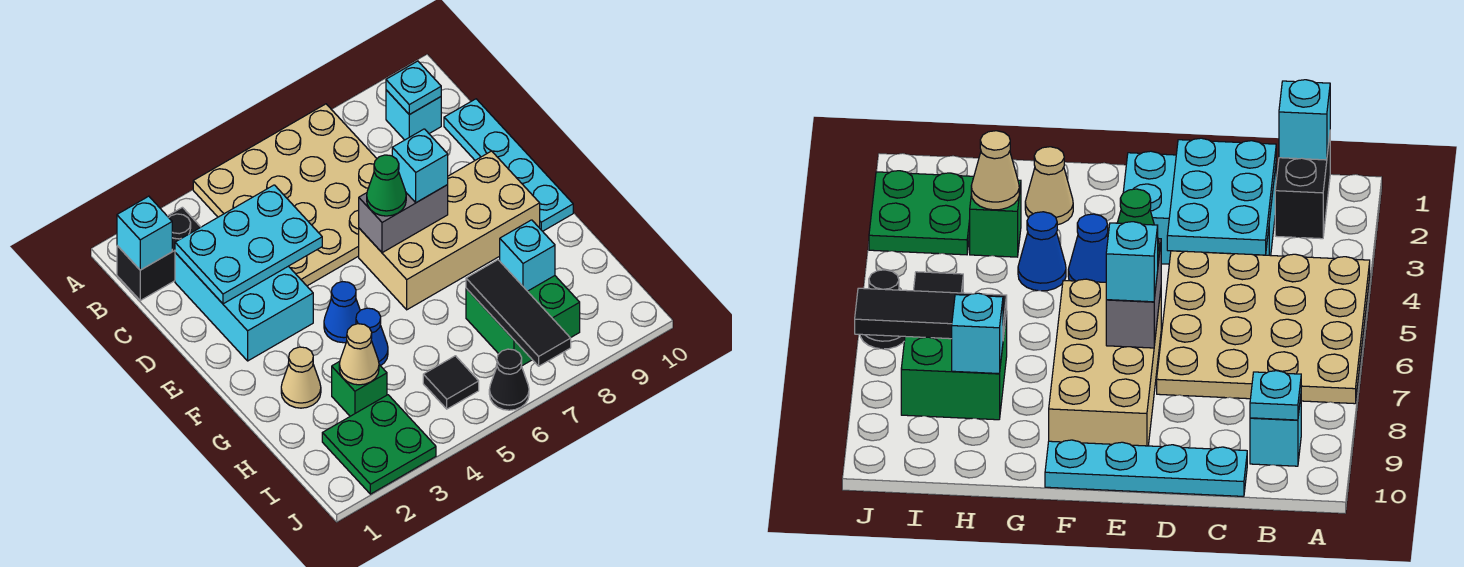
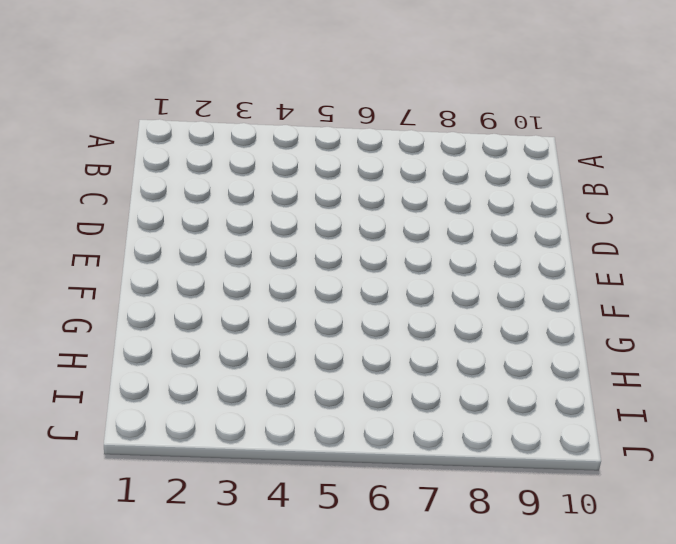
none -> tan plate A4:D7 level 1
none -> black brick B1:B2 level 1
none -> cyan brick B9 level 1

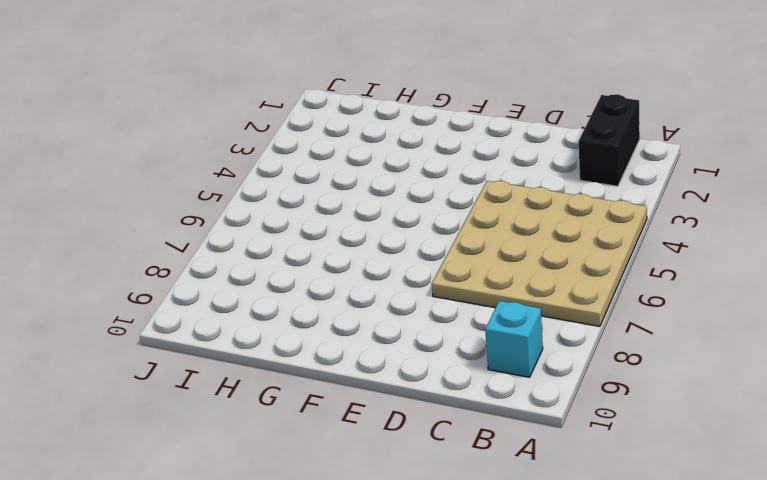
none -> cyan brick C2:E3 level 1
none -> cyan plate C10:F10 level 1
none -> tan brick E6:F9 level 1

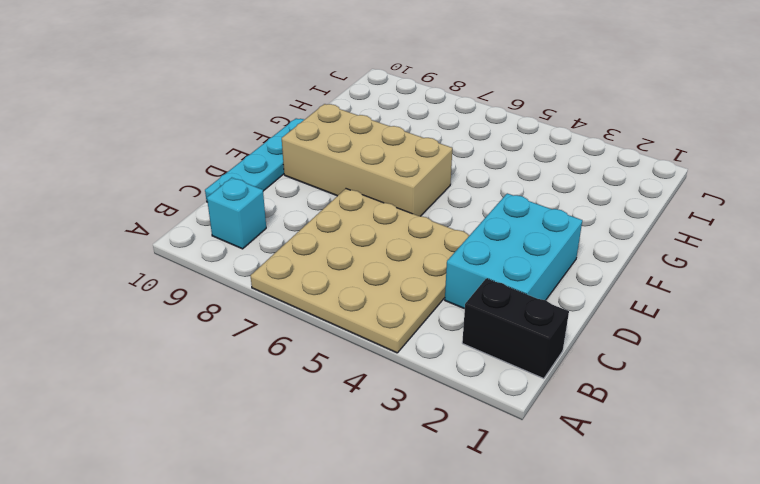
none -> blue cone F4 level 1
none -> tan cone G2 level 1
none -> blue cone G4 level 1

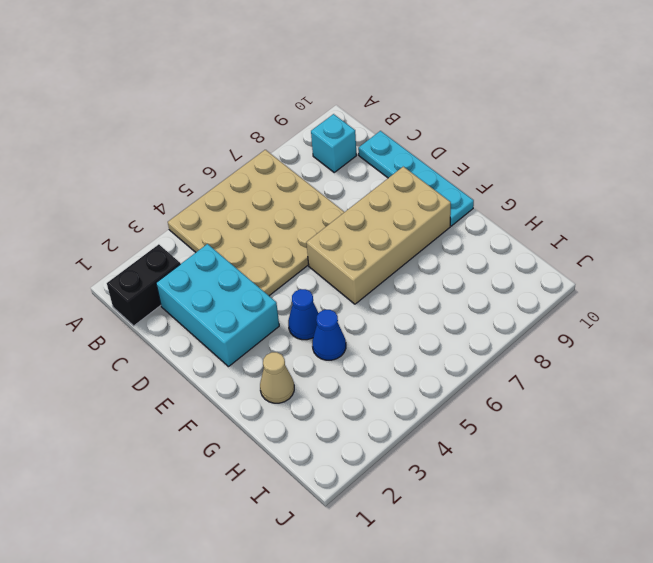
none -> green brick H3 level 1
none -> green brick H7:I8 level 1
none -> green plate I2:J3 level 1

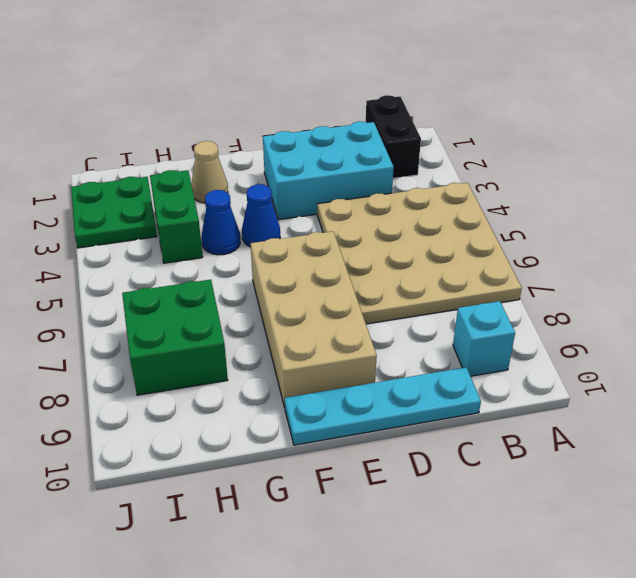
green brick H3:H4 level 1 -> green brick H3 level 1
none -> black tile I5 level 1
none -> black cone J6 level 1
none -> cyan brick B1 level 2

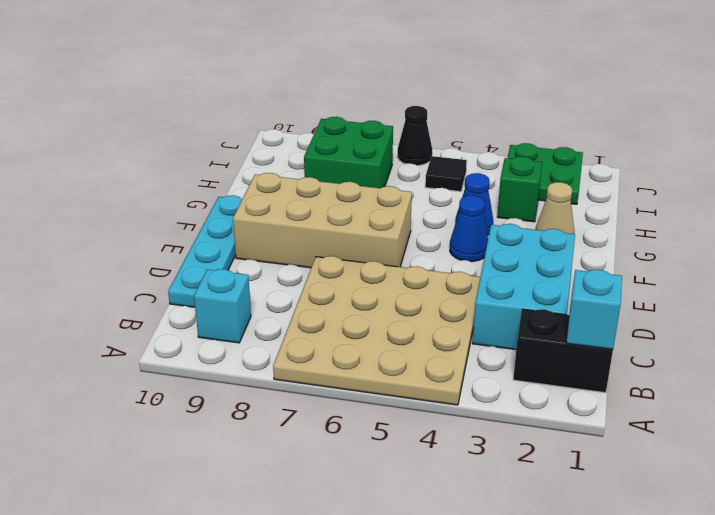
none -> cyan plate B9 level 2
none -> cyan plate C2:D4 level 2
none -> grey brick E6:E7 level 2

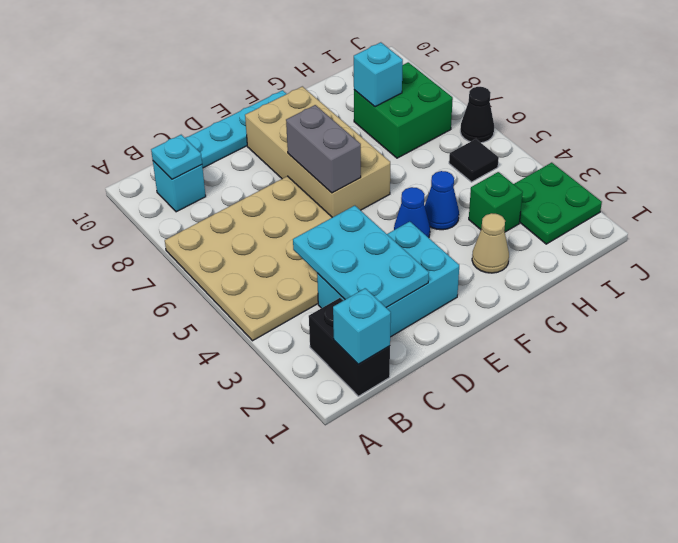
none -> tan cone H3 level 2
none -> black tile H7:J7 level 2
none -> green cone E6 level 3

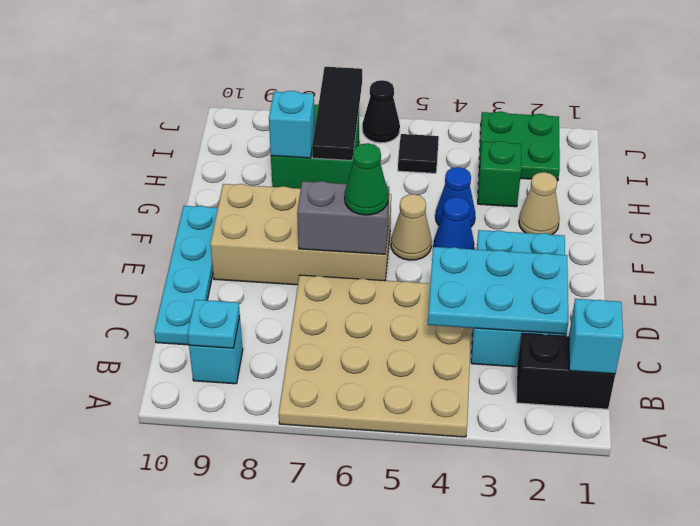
tan cone F5 level 1 -> tan cone H3 level 2
none -> cyan brick E7 level 3

